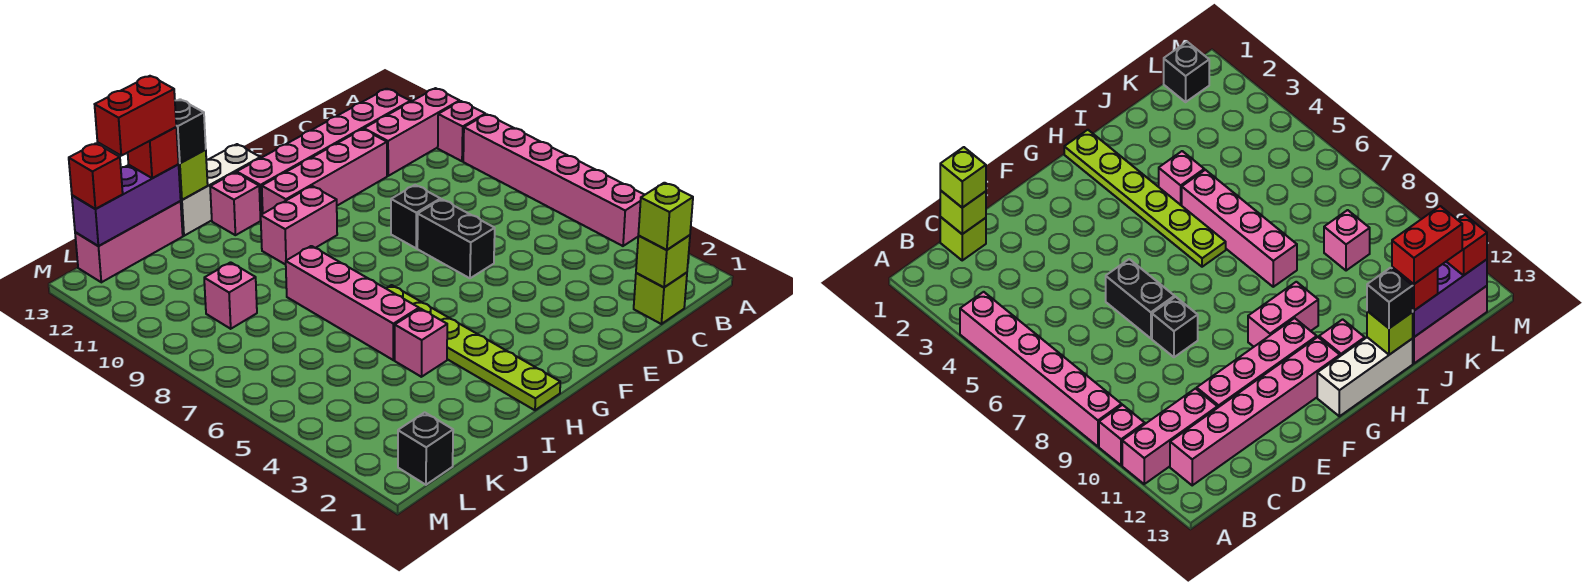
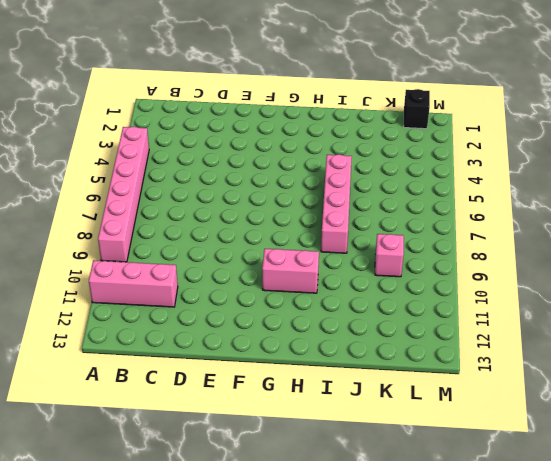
none -> pink brick A10 level 1
none -> pink brick B12:G12 level 1
none -> lime brick C1 level 1

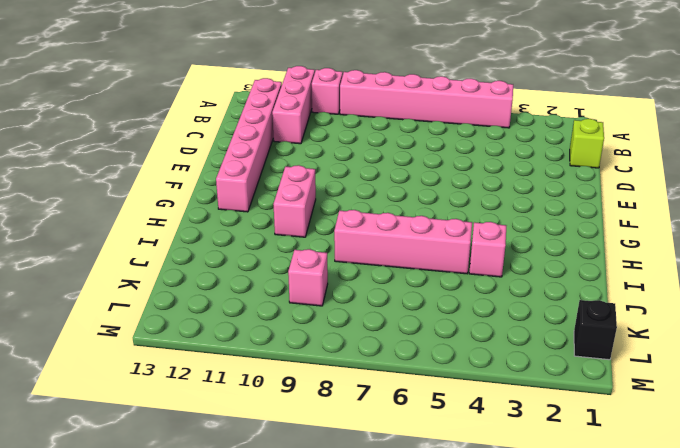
none -> pink brick D11:G11 level 1
none -> black brick E6:E7 level 1
none -> black brick E8 level 1

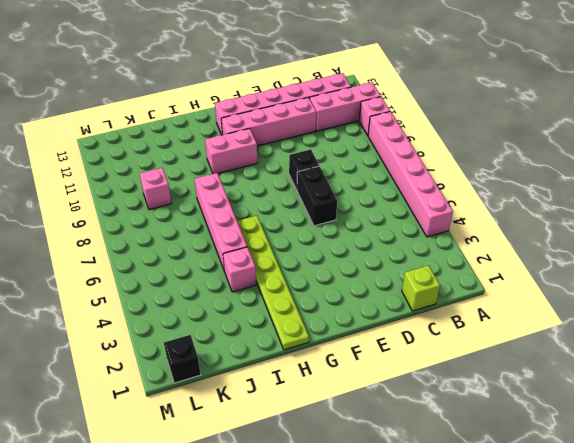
none -> white brick G13:I13 level 1
none -> pink brick H12 level 1
none -> pink brick J13:L13 level 1

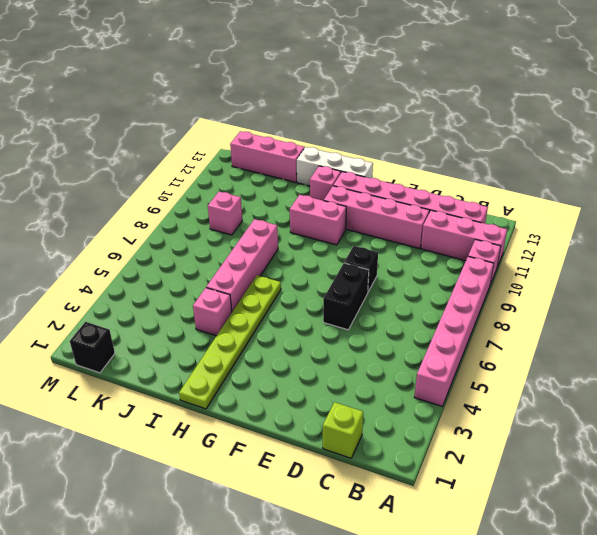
none -> lime brick C1 level 2
none -> lime brick I13 level 2
none -> purple brick J13:L13 level 2

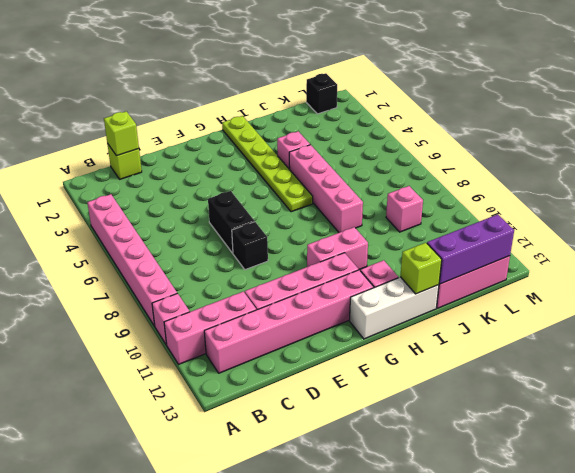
none -> lime brick C1 level 3
none -> black brick I13 level 3
none -> red brick J13 level 3

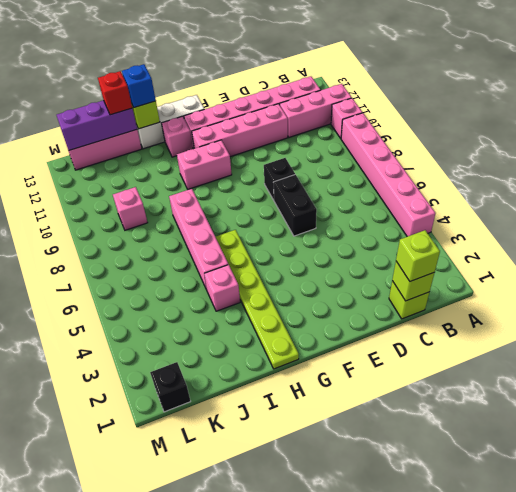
blue brick I13 level 3 -> black brick I13 level 3
none -> red brick L13 level 3
none -> red brick J13:K13 level 4

